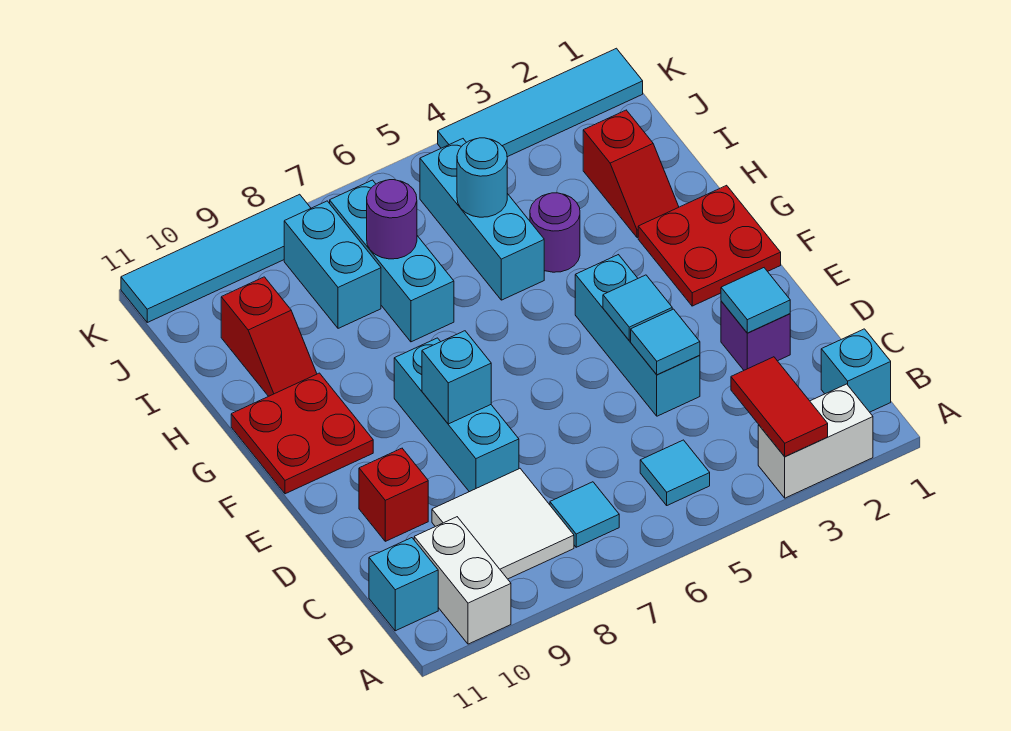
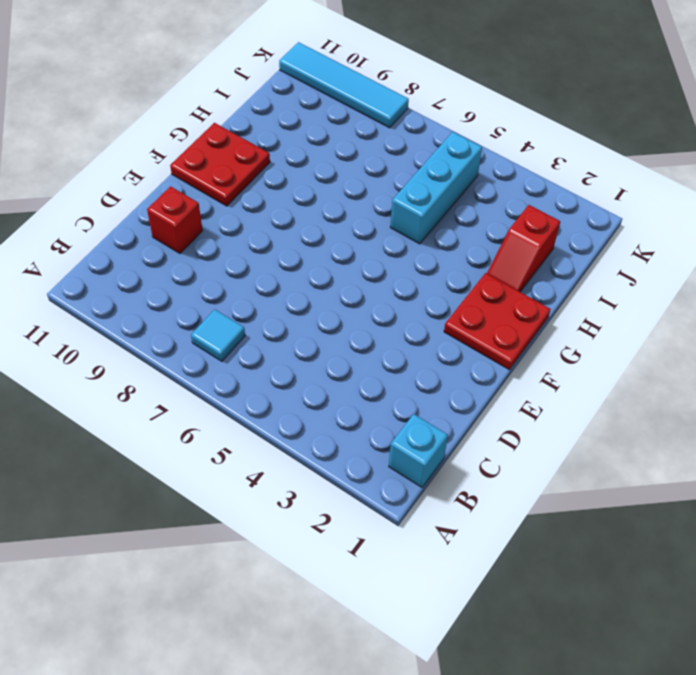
none -> white brick A2:A3 level 1
none -> white brick A10:B10 level 1
none -> cyan tile B5 level 1

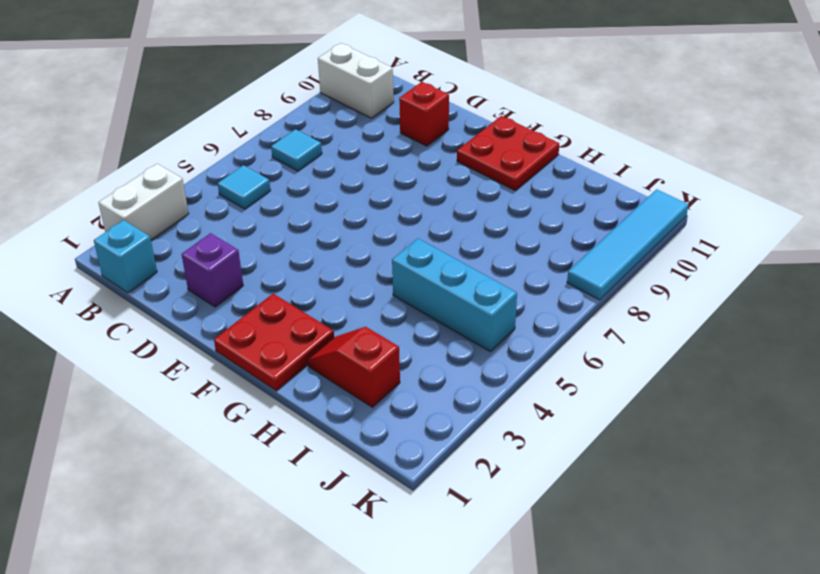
none -> white tile B8:C9 level 1
none -> cyan brick B11 level 1
none -> cyan brick D4:F4 level 1

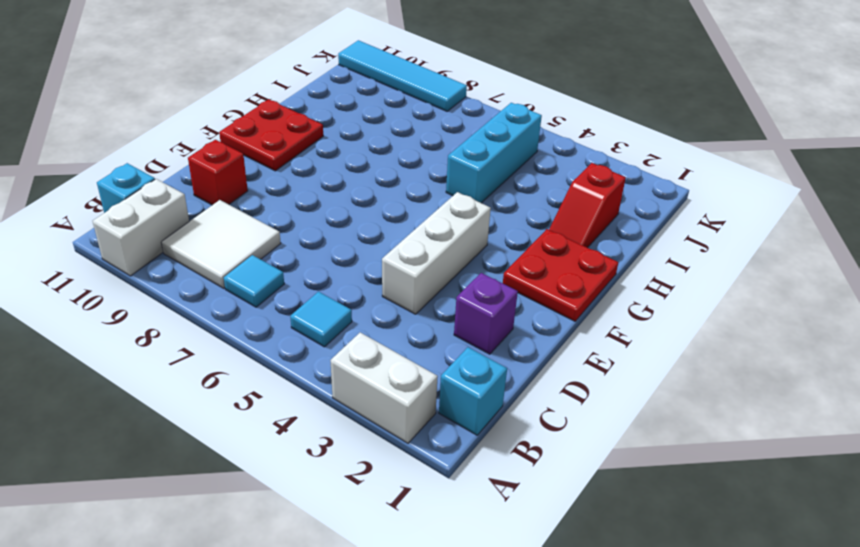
white brick D4:F4 level 1 -> cyan brick D4:F4 level 1
none -> cyan brick D8:F8 level 1
none -> purple round brick H4 level 1
none -> cyan brick H7:J7 level 1

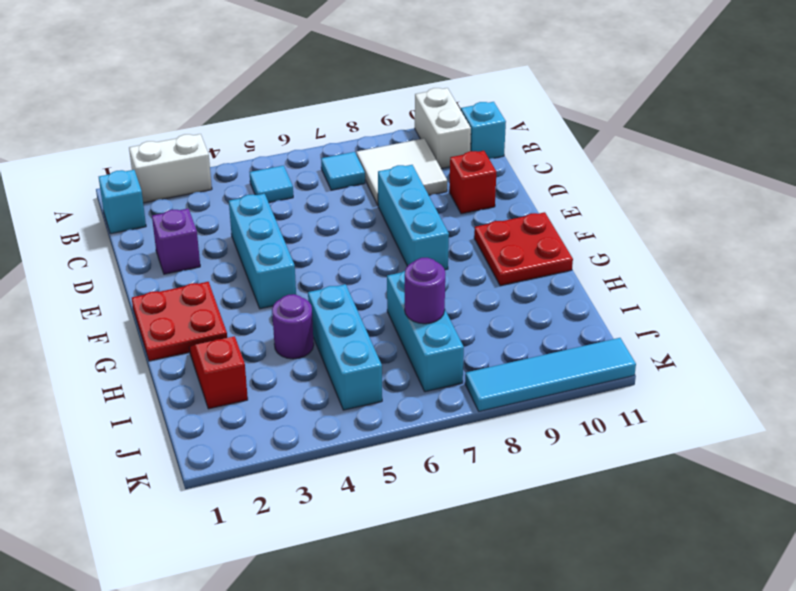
none -> red slope H10:I10 level 1 top I
none -> cyan brick I8:J8 level 1
none -> cyan tile K1:K4 level 1

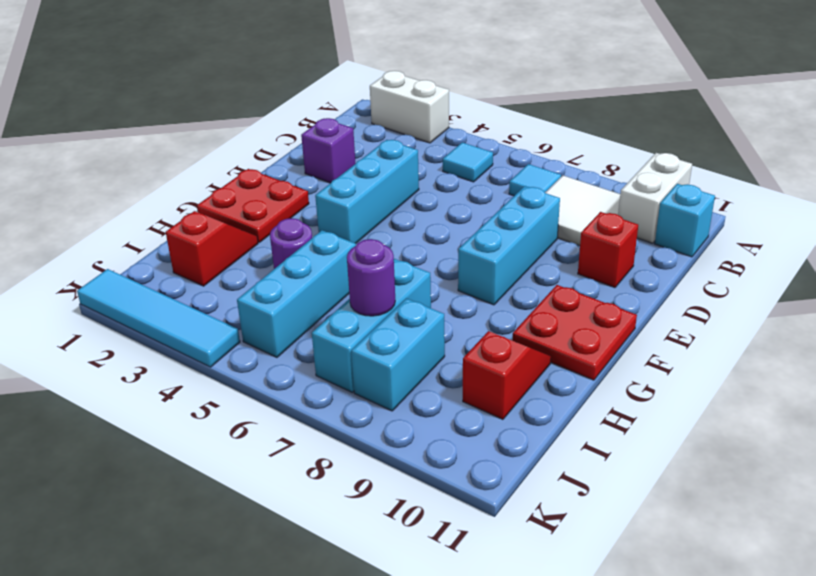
none -> cyan brick B1 level 1
none -> cyan tile K8:K11 level 1
none -> red tile A3:B3 level 2

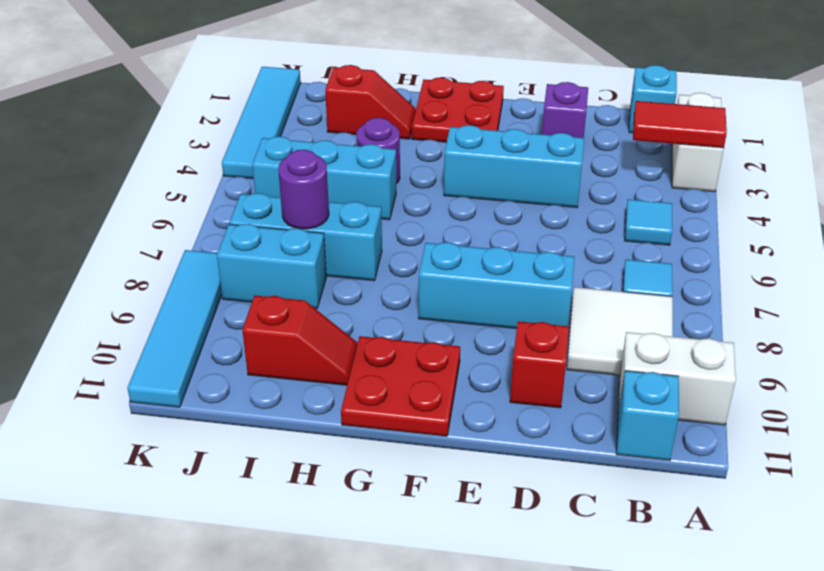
none -> cyan tile D2 level 2
none -> cyan tile D4 level 2
none -> cyan tile E4 level 2

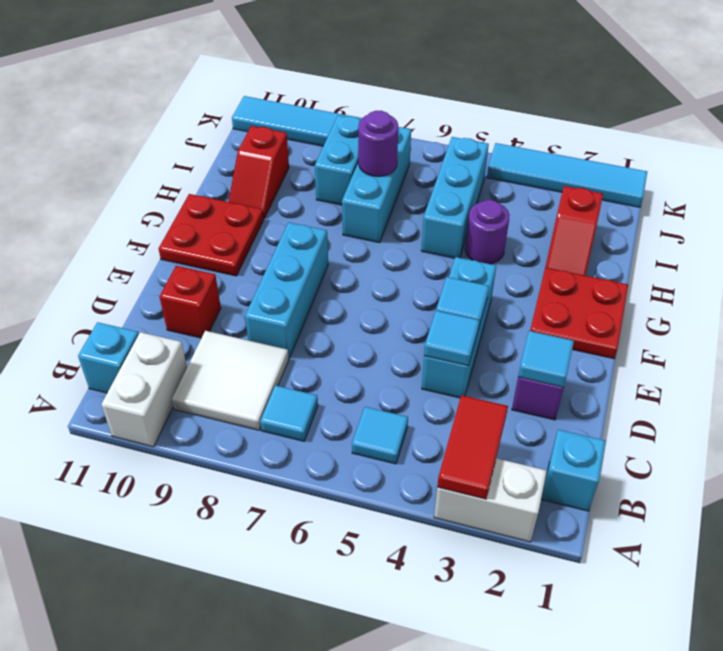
none -> cyan brick E8 level 2
none -> cyan round brick I5 level 2

